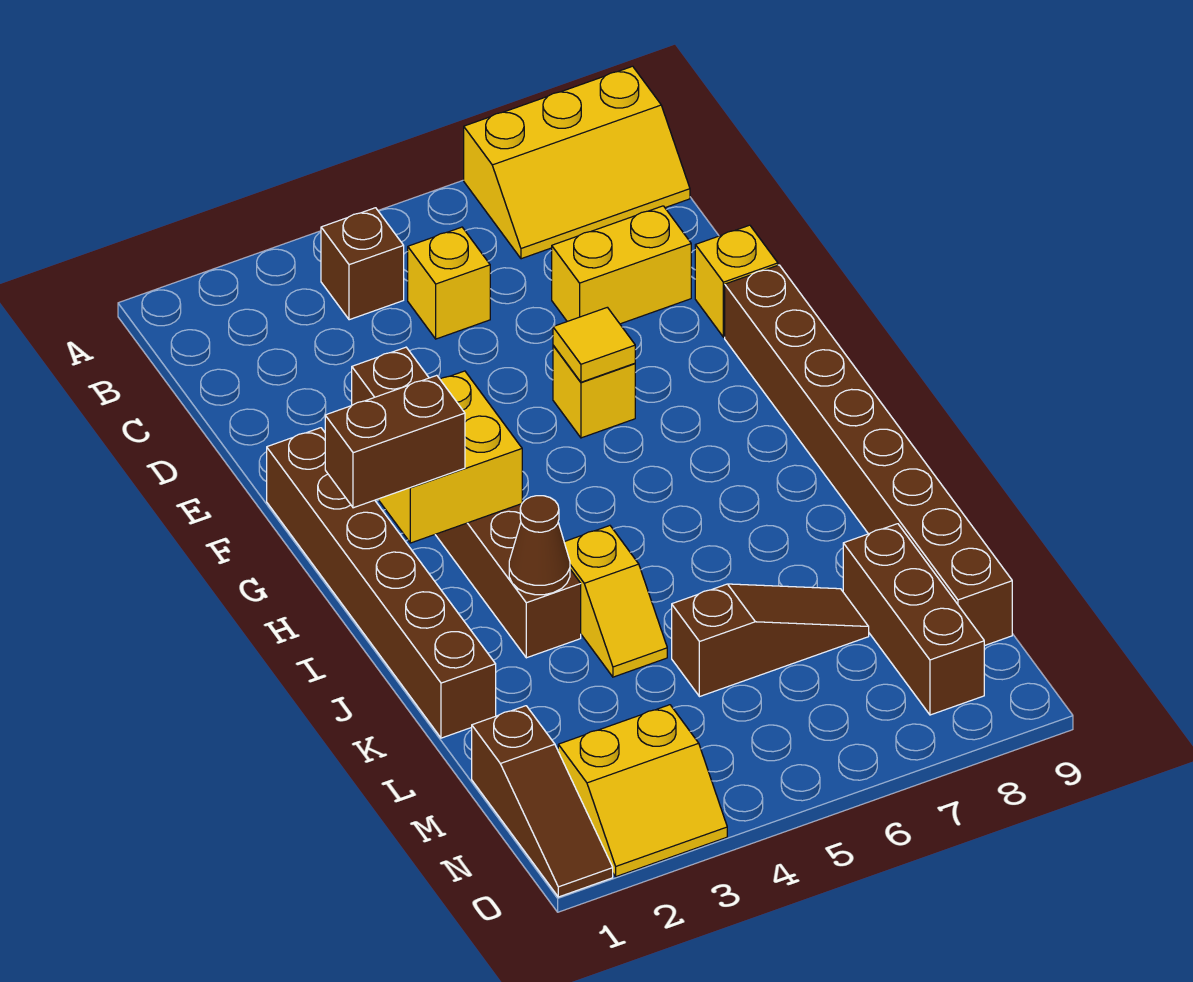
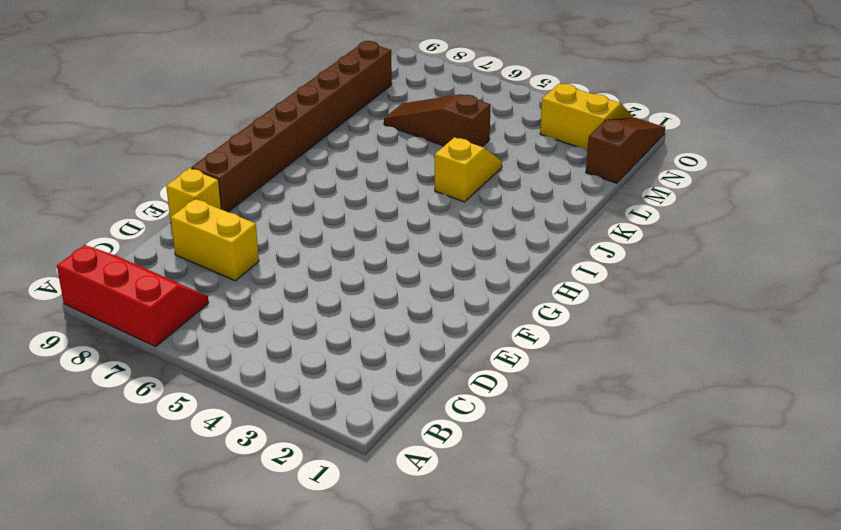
red slope A7:B9 level 1 top A -> yellow slope A7:B9 level 1 top A
none -> brown brick B4 level 1
none -> yellow brick C5 level 1
none -> brown brick E3:J3 level 1

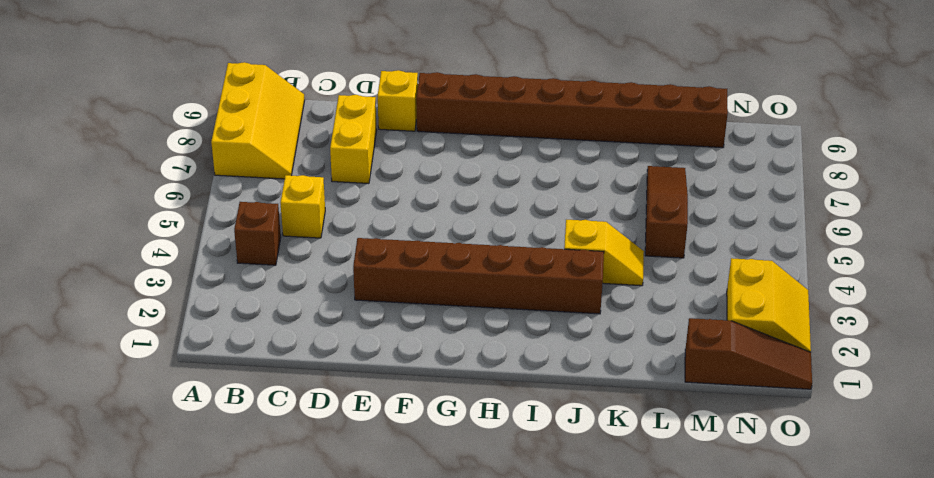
none -> brown brick F1:K1 level 1
none -> yellow brick F6 level 1
none -> brown brick L8:N8 level 1

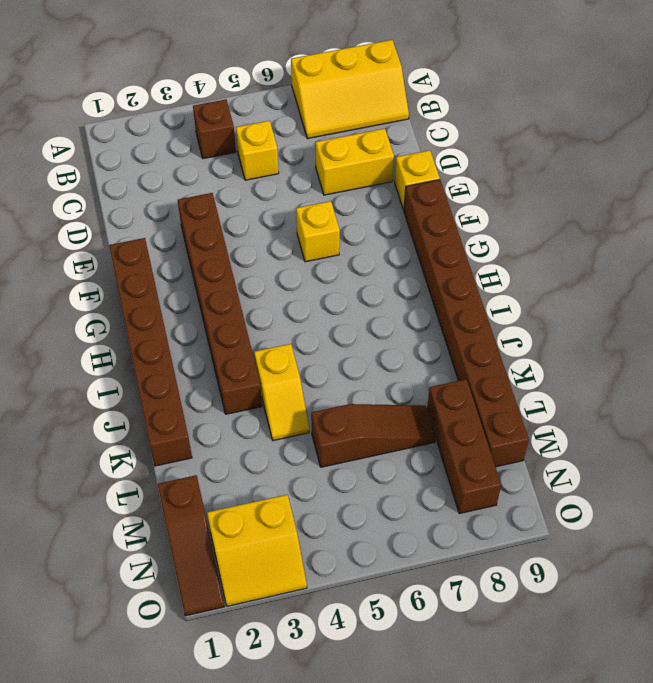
none -> yellow tile F6 level 2
none -> yellow brick G2:H3 level 2
none -> brown cone J3 level 2

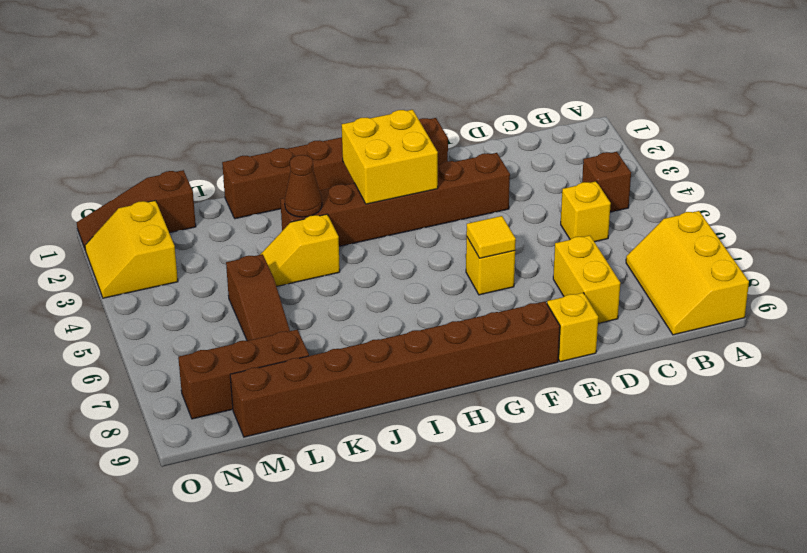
none -> brown brick H1:H2 level 3

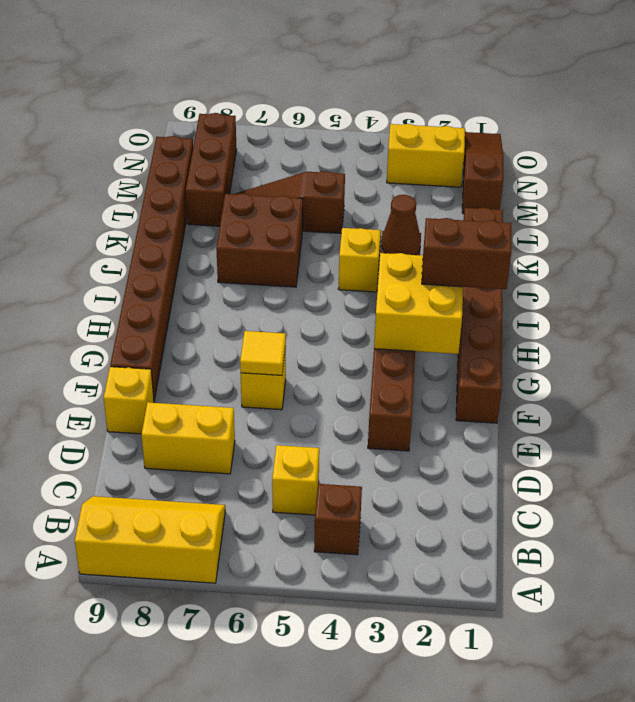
brown brick J6:K7 level 1 -> none

